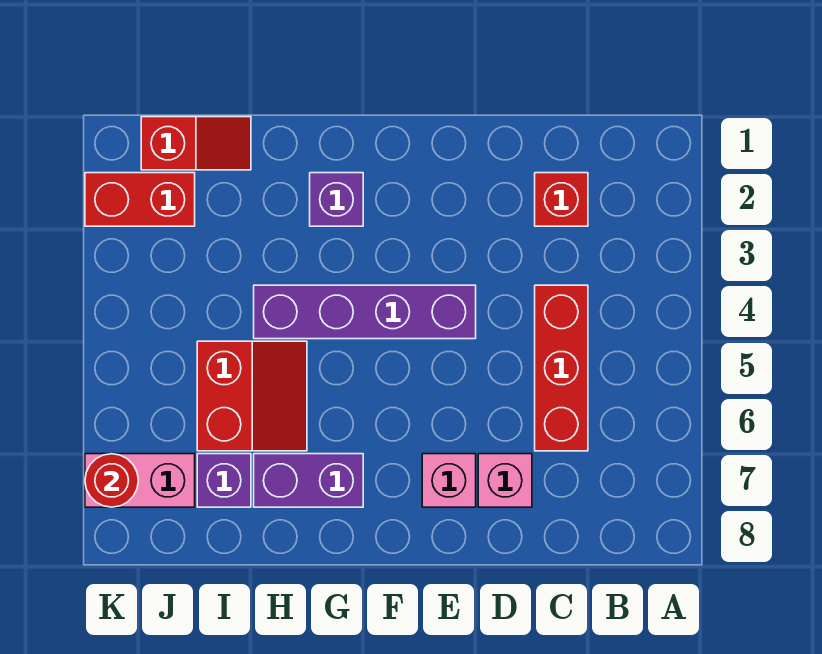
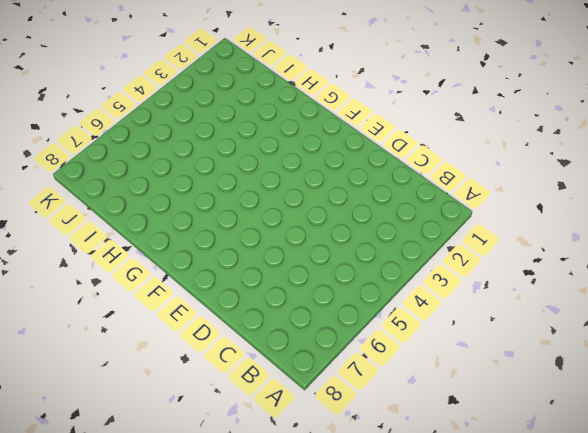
none -> red brick C2 level 1
none -> red brick C4:C6 level 1
none -> pink brick D7 level 1

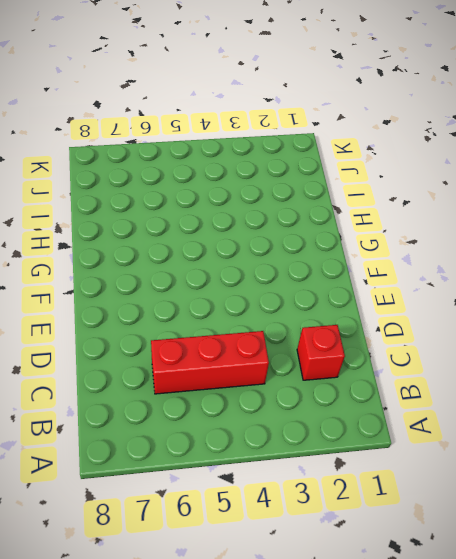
none -> pink brick D7 level 1
none -> purple brick E4:H4 level 1
none -> pink brick E7 level 1

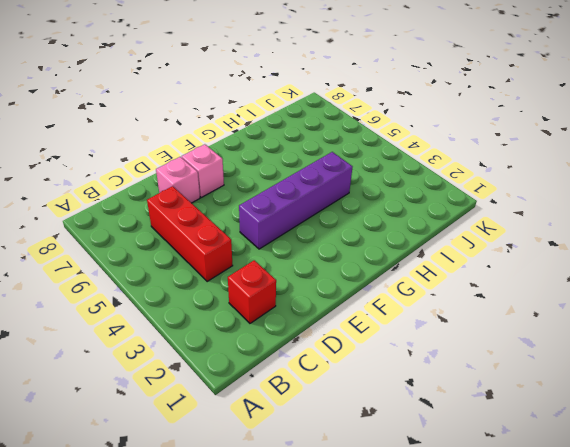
none -> purple brick G2 level 1
none -> purple brick G7:H7 level 1
none -> red slope H5:I6 level 1 top I

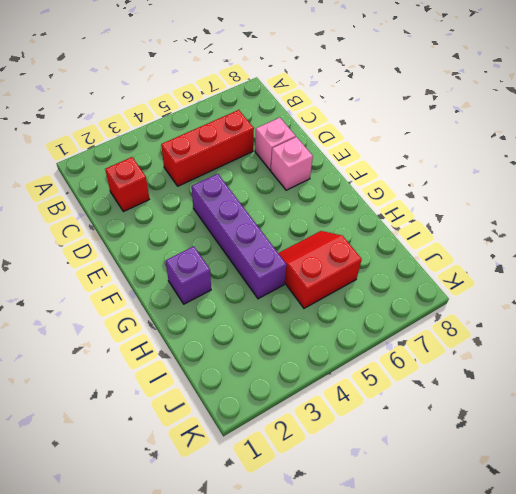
none -> purple brick G7:H7 level 1
none -> red slope I1:J1 level 1 top J
none -> purple brick I7 level 1

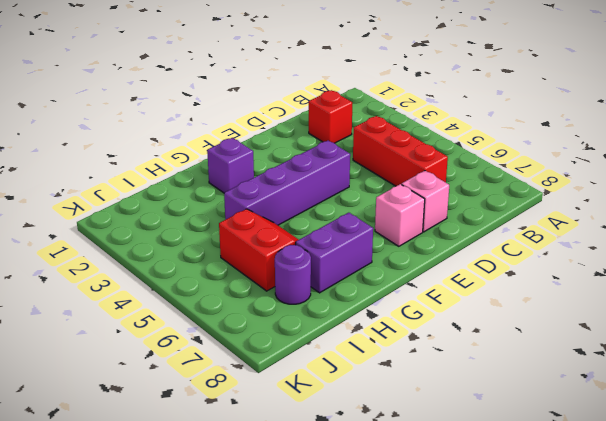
purple round brick I7 level 1 -> purple brick I7 level 1
none -> red slope I1:J1 level 1 top J
none -> red brick J2:K2 level 1
none -> pink brick J7:K7 level 1

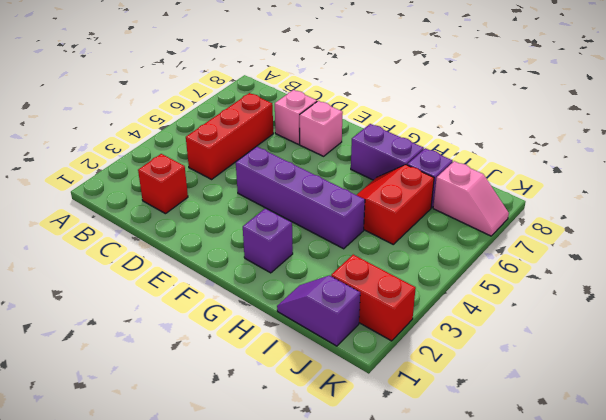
purple slope I1:J1 level 1 top J -> red slope I1:J1 level 1 top J
pink slope J7:K7 level 1 top J -> pink brick J7:K7 level 1
none -> red round brick K7 level 2

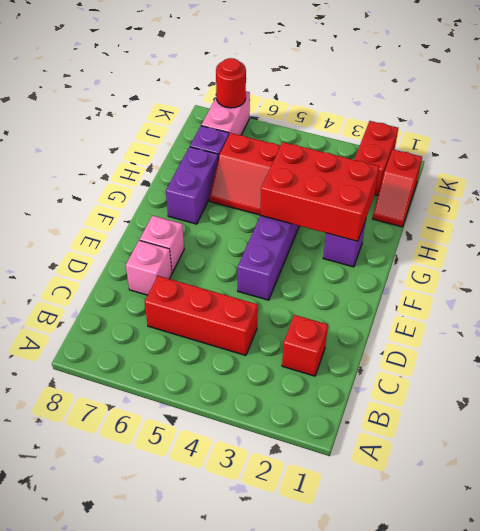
red brick G2:H4 level 2 -> none

